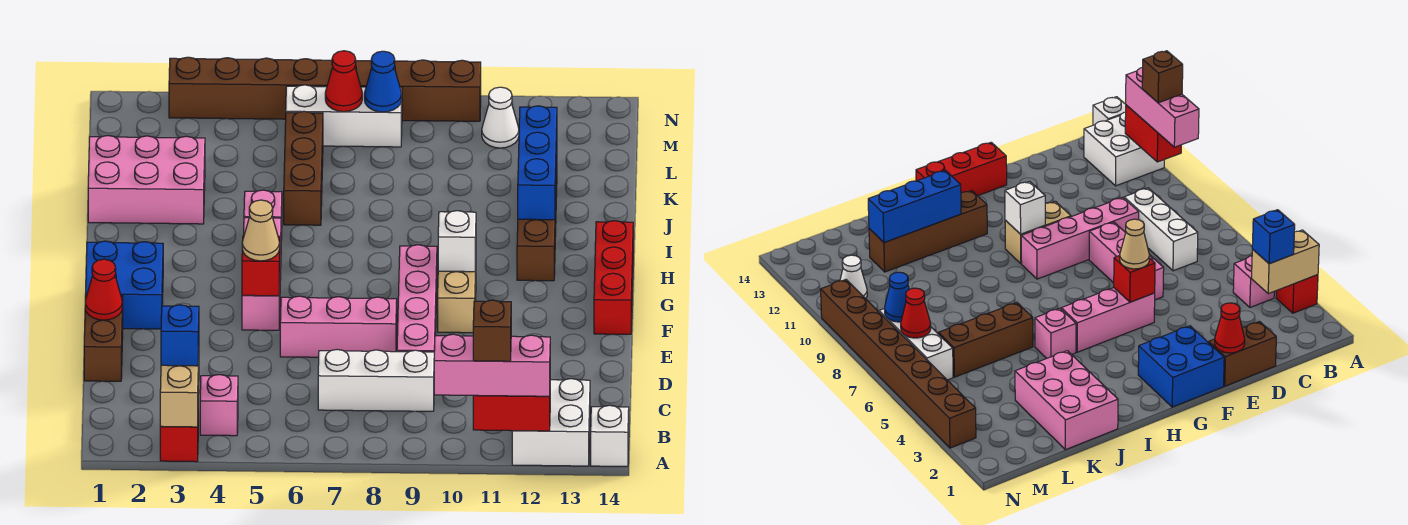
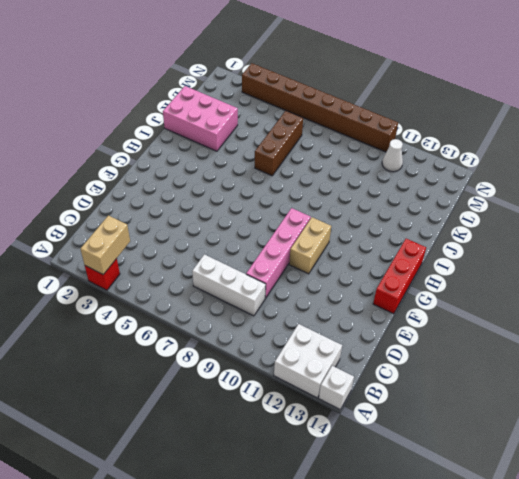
none -> pink brick B4 level 1
none -> brown brick D1:E1 level 1
none -> pink brick E6:E8 level 1
none -> blue brick F1:G2 level 1

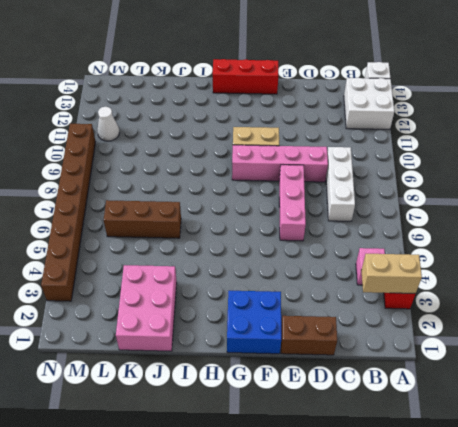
none -> pink brick F5:H5 level 1
none -> brown brick H12:K12 level 1
none -> pink brick I5 level 1
none -> white brick M6:M8 level 1

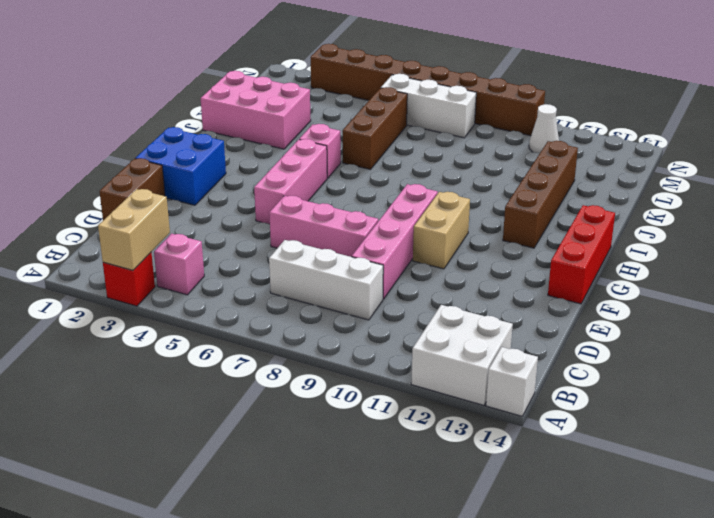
none -> red brick A11:A12 level 2
none -> red cone E1 level 2
none -> red brick F5 level 2
none -> white brick G10 level 2

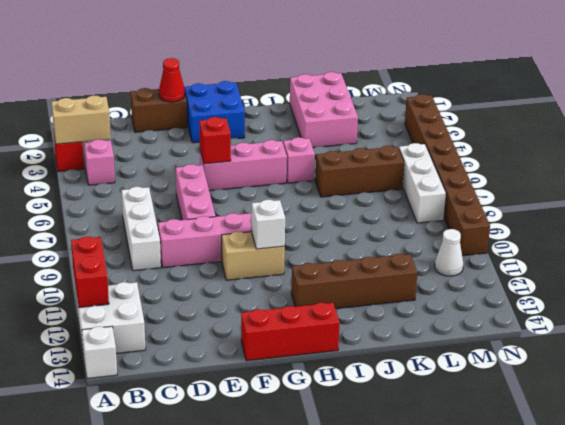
none -> blue brick I12:K12 level 2
none -> red cone M7 level 2
none -> blue cone M8 level 2
none -> pink brick A10:A12 level 3

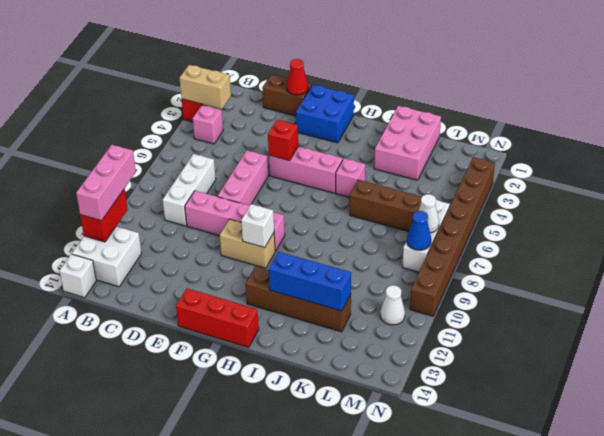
white cone M7 level 2 -> red cone M7 level 2
none -> blue brick B3 level 3
none -> tan cone F5 level 3
none -> brown brick A11 level 4

